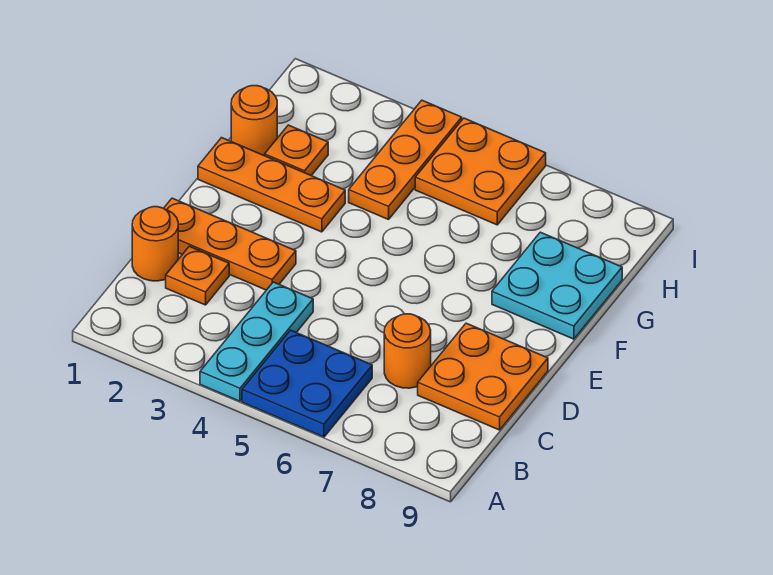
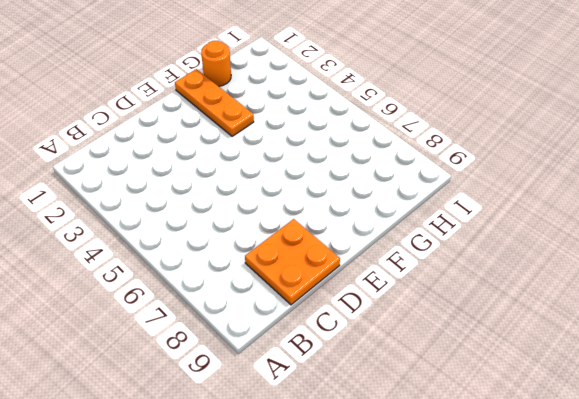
none -> cyan plate A4:C4 level 1
none -> blue plate A5:B6 level 1
none -> orange round brick C1 level 1

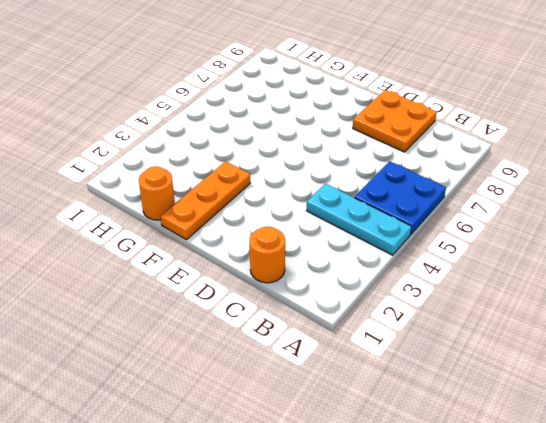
none -> orange plate C2 level 1
none -> orange round brick C7 level 1
none -> orange plate D1:D3 level 1

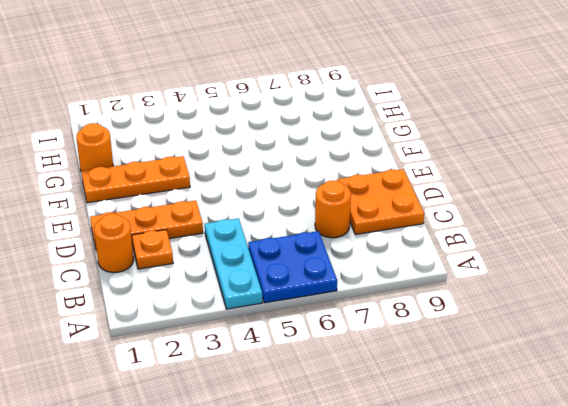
none -> cyan plate F8:G9 level 1
none -> orange plate G2 level 1
none -> orange plate G4:I4 level 1

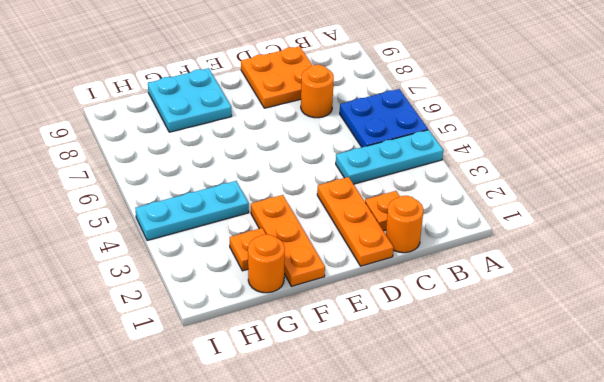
cyan plate G4:I4 level 1 -> orange plate G4:I4 level 1
none -> orange plate H5:I6 level 1

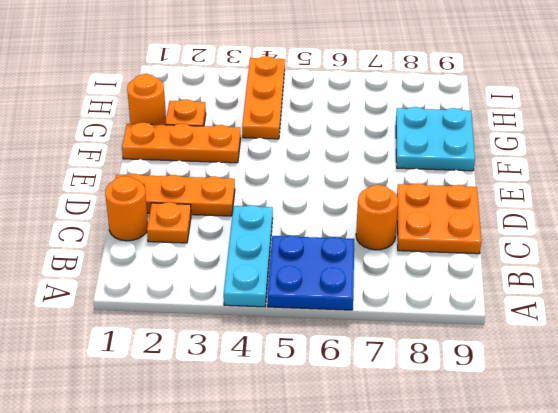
none -> orange plate H5:I6 level 1

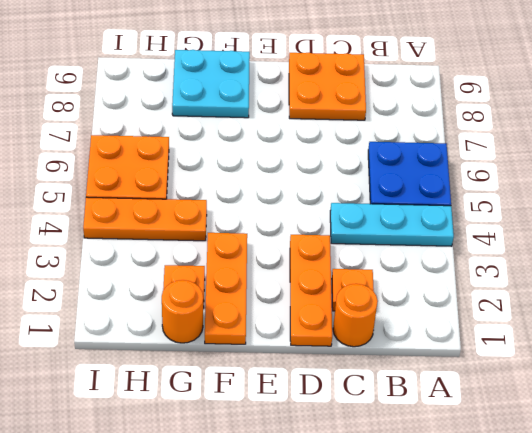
none -> orange round brick C7 level 1

